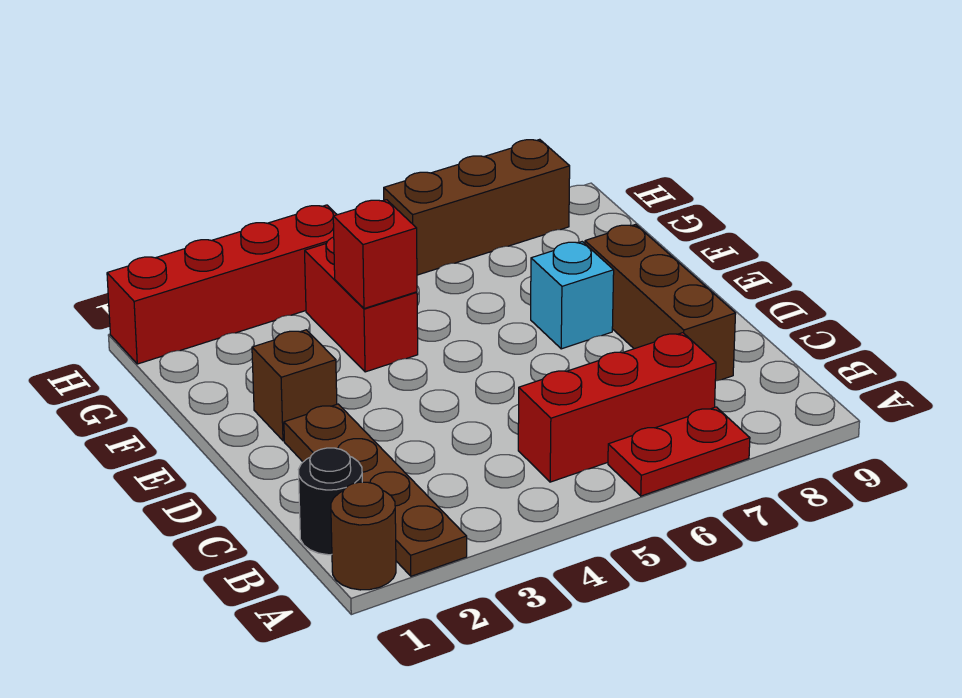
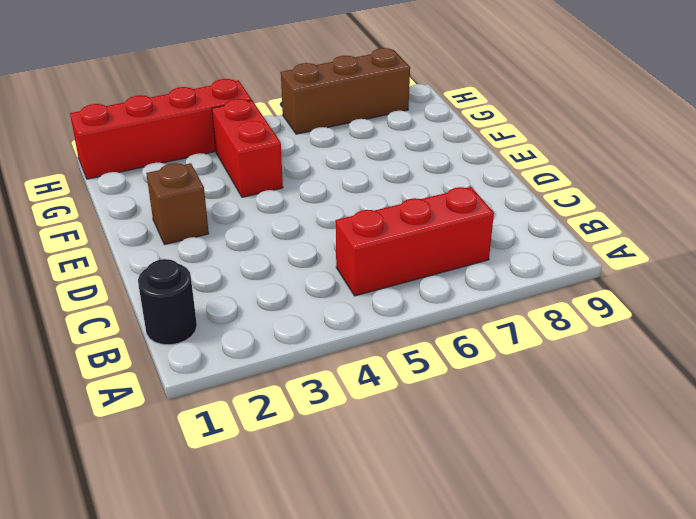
none -> brown round brick A1 level 1
none -> brown plate A2:D2 level 1
none -> red plate A6:A7 level 1

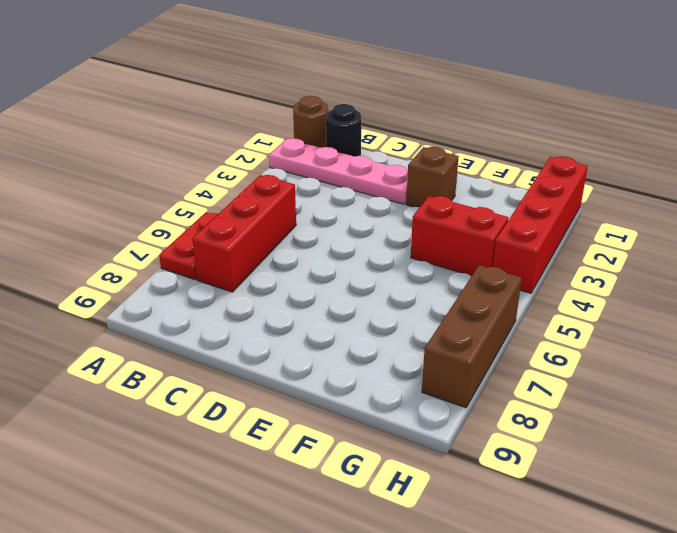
pink plate A2:D2 level 1 -> brown plate A2:D2 level 1
none -> brown brick C8:E8 level 1
none -> cyan brick E7 level 1
none -> red brick F4 level 2

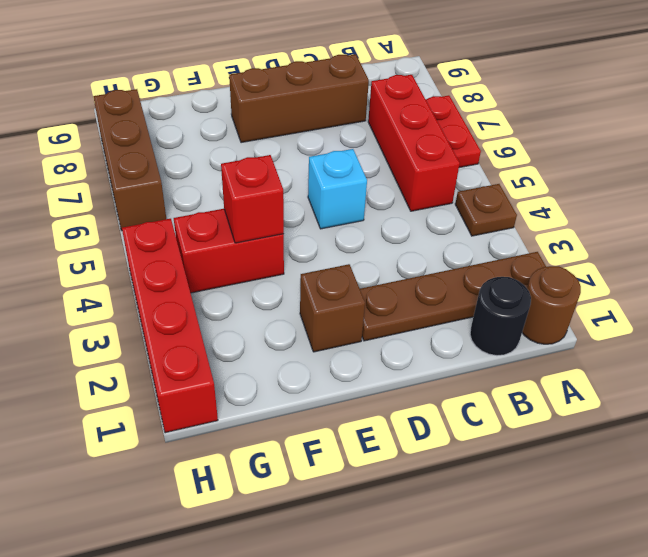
brown plate A4 level 1 -> none
cyan brick D5 level 1 -> cyan brick E7 level 1

